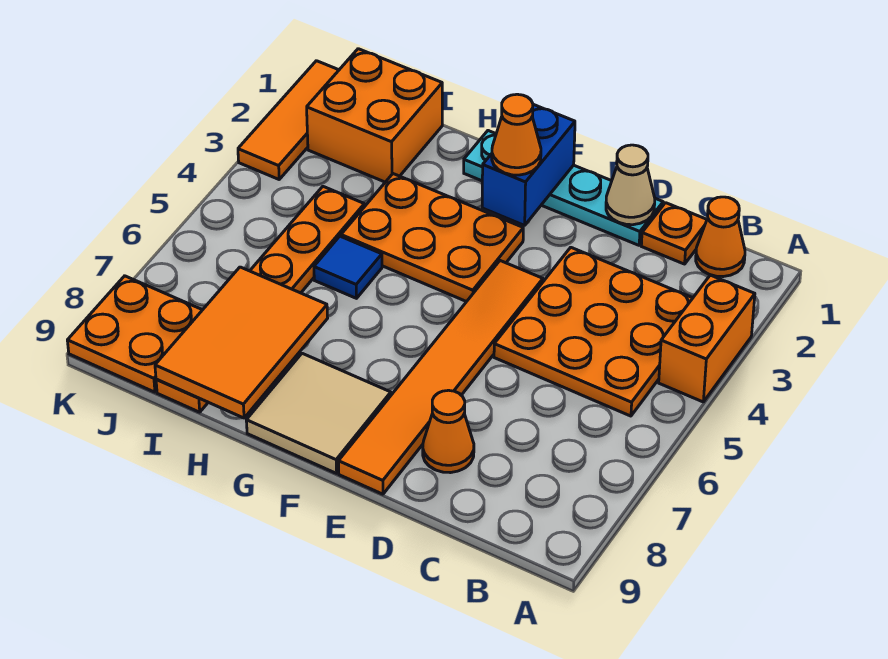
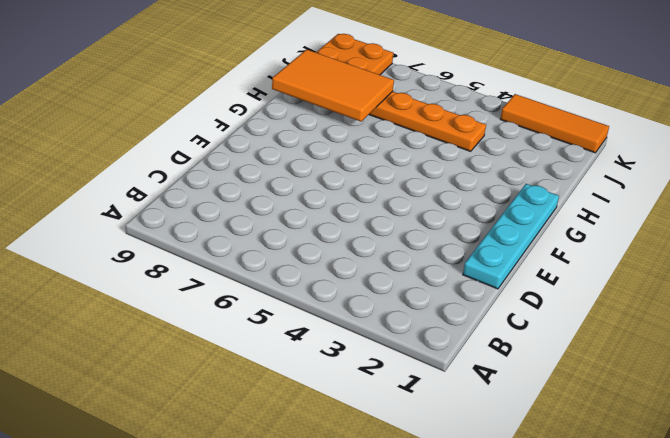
none -> orange brick A3:A4 level 1
none -> orange cone B1 level 1
none -> orange plate B3:D5 level 1

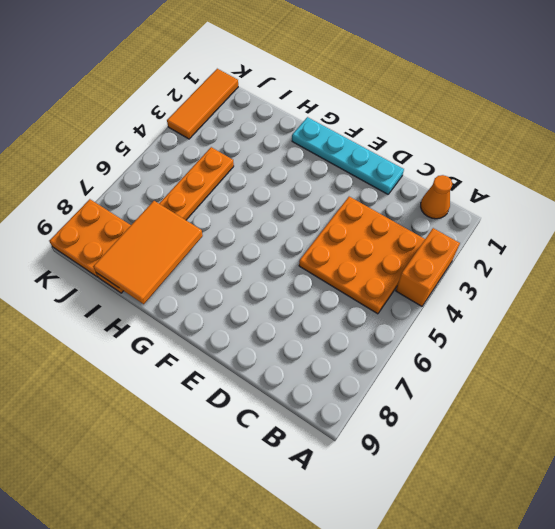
none -> orange plate C1 level 1
none -> orange cone D8 level 1
none -> orange tile E4:E9 level 1

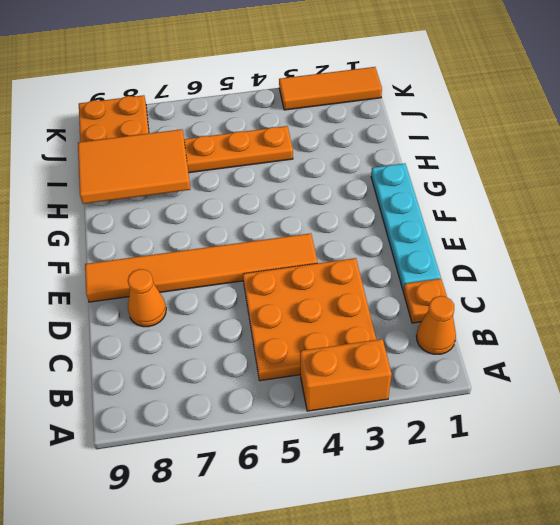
none -> orange plate F3:H4 level 1
none -> tan tile F8:G9 level 1
none -> blue tile H5 level 1

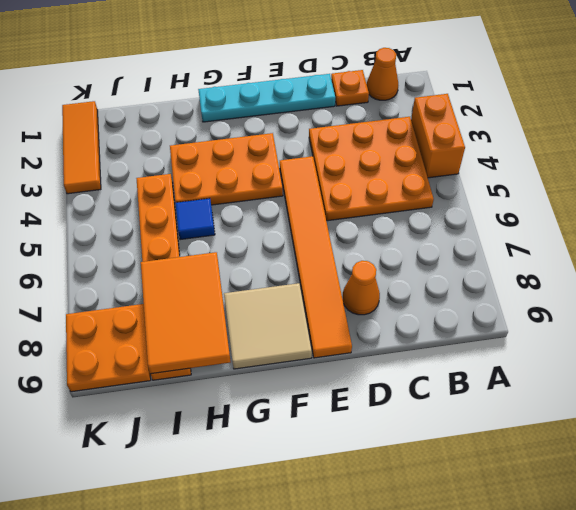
none -> orange brick I1:J2 level 1
none -> tan cone D1 level 2
none -> blue brick F1:F2 level 2

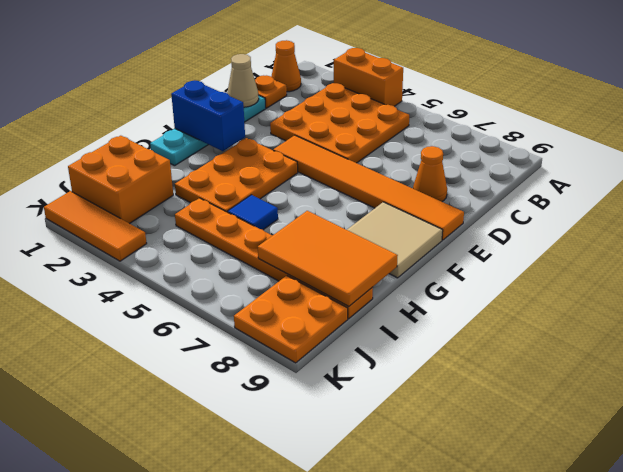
none -> orange cone F2 level 3

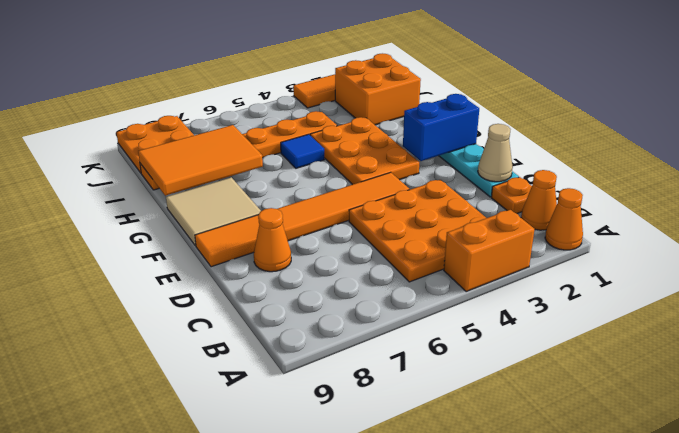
orange cone A1 level 1 -> orange cone F2 level 3

